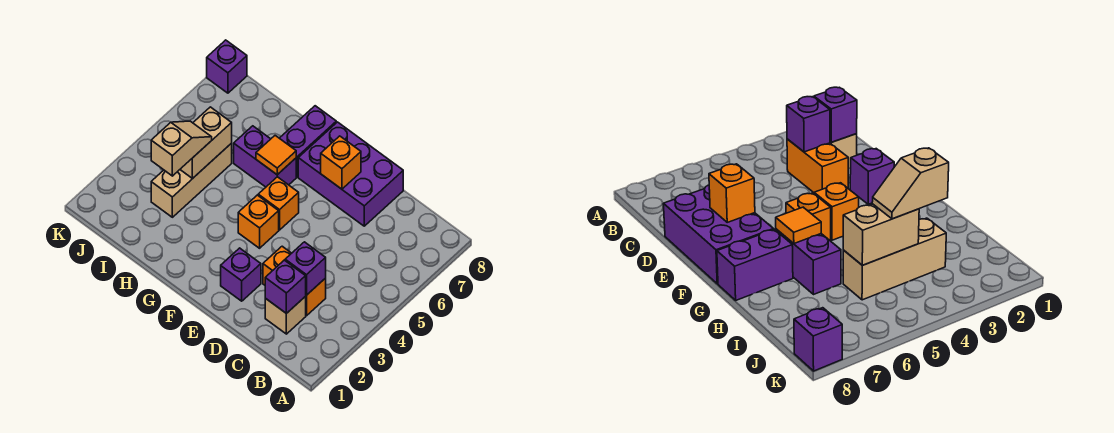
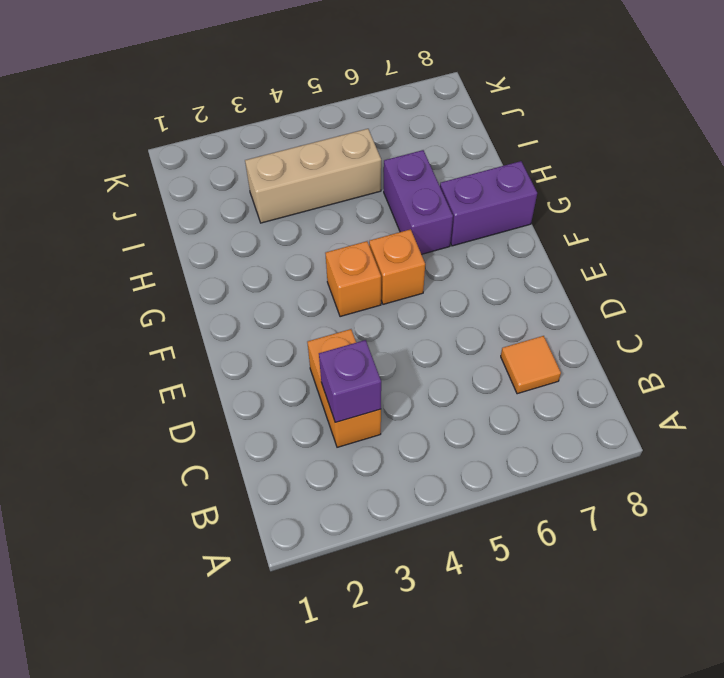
orange tile C7 level 1 -> orange tile G6 level 2
none -> tan brick C2 level 1
none -> purple brick D7:F8 level 1
none -> purple brick E2 level 1

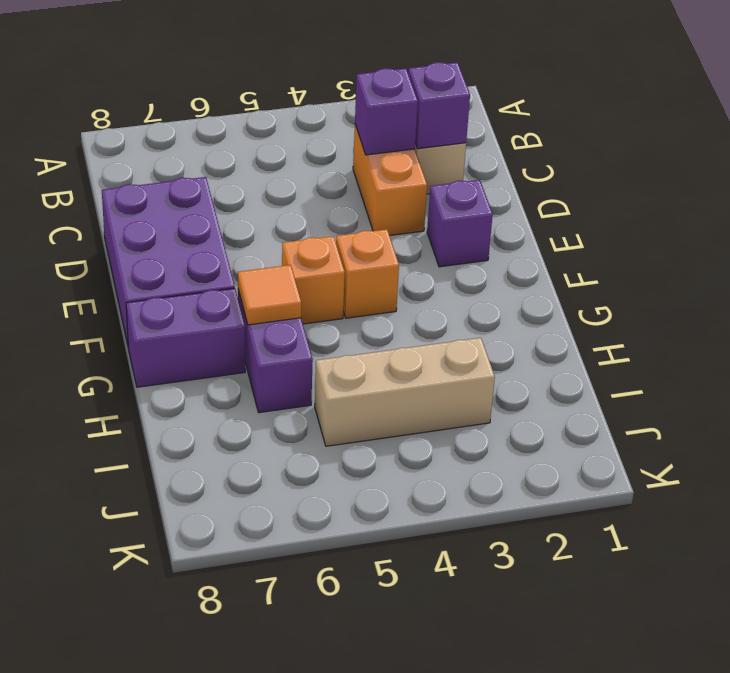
none -> purple brick K8 level 1
none -> orange brick E7 level 2
none -> tan brick I4:I5 level 2

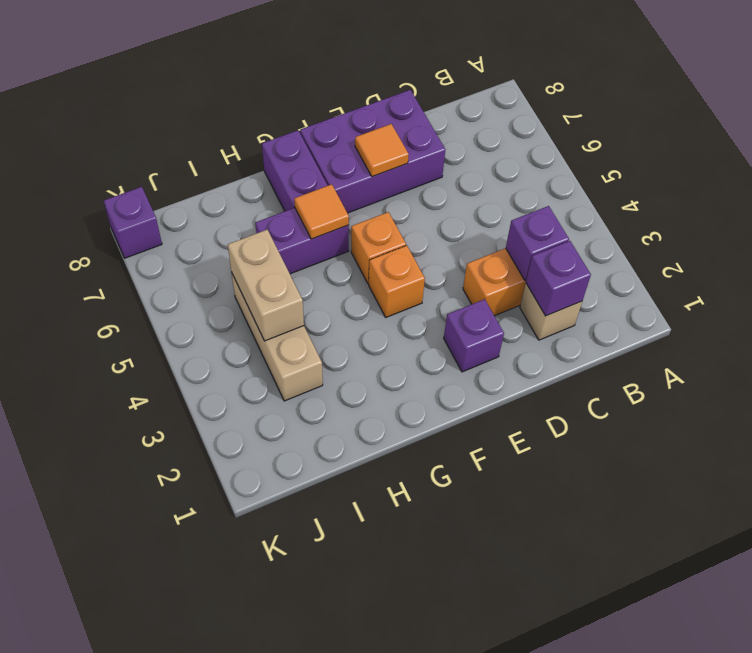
orange tile E7 level 2 -> orange brick E7 level 2
none -> tan slope I3:I4 level 3 top 3

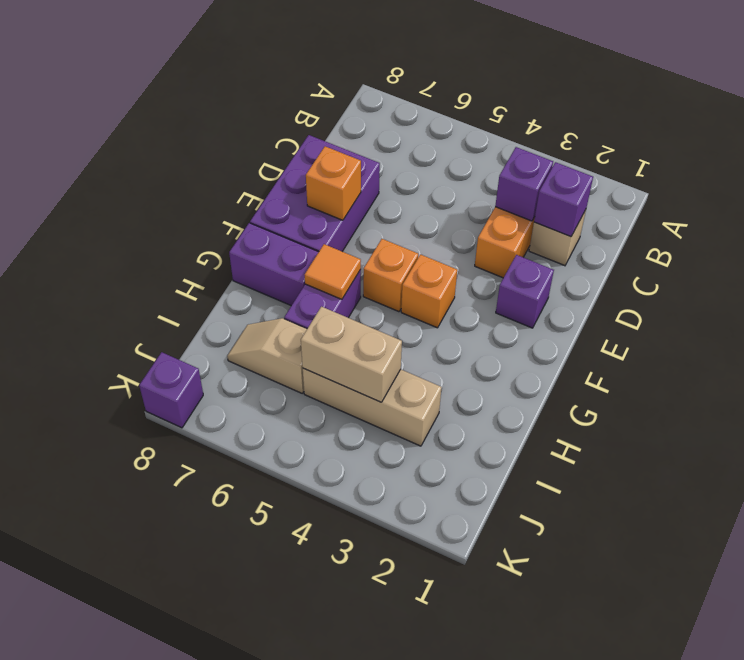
tan slope I6:I7 level 1 top 6 -> tan slope I3:I4 level 3 top 3

